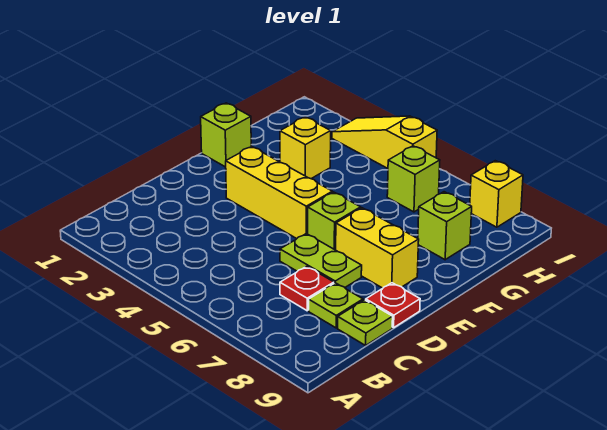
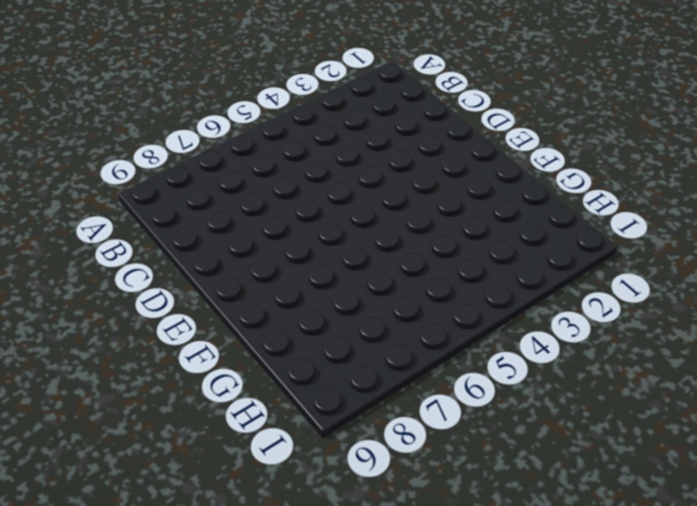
none -> red plate C7 level 1
none -> lime plate C8 level 1
none -> lime plate C9 level 1

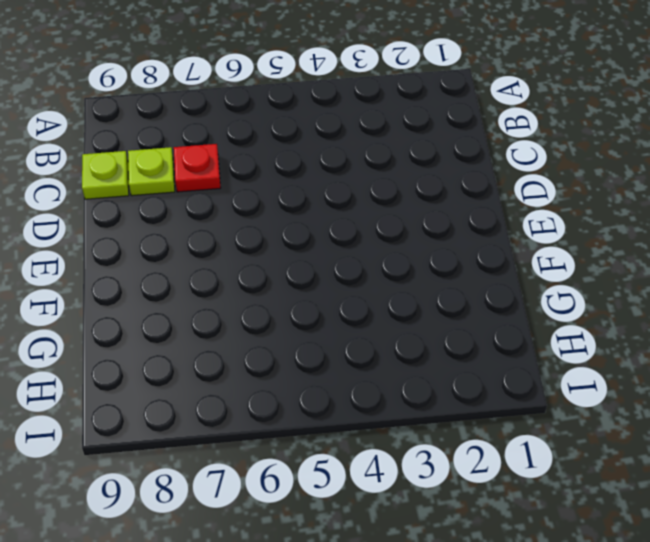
none -> lime plate D6:D7 level 1
none -> red plate D9 level 1
none -> yellow brick E3:E5 level 1

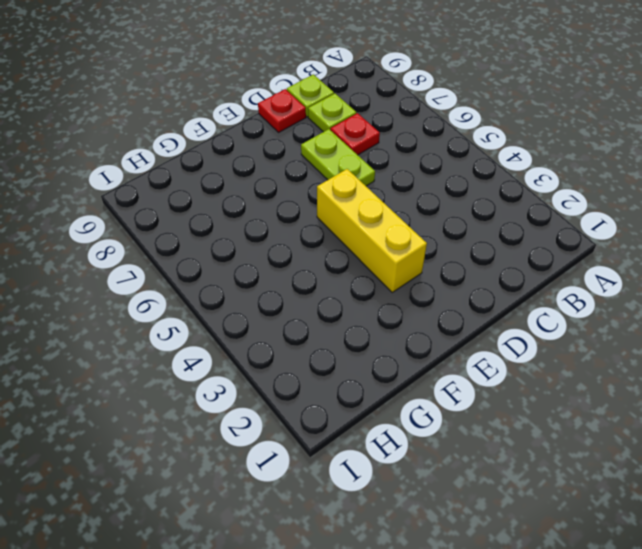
none -> lime brick E6 level 1
none -> yellow brick E7:E8 level 1
none -> lime brick F1 level 1

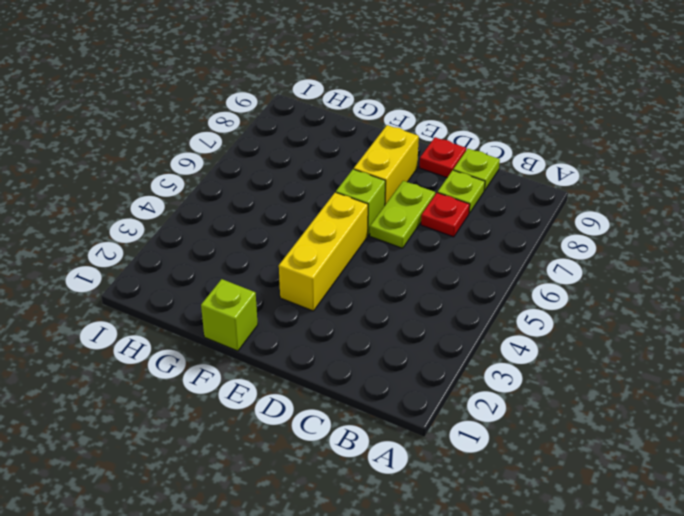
none -> yellow brick G3 level 1
none -> lime brick G8 level 1
none -> lime brick H6 level 1

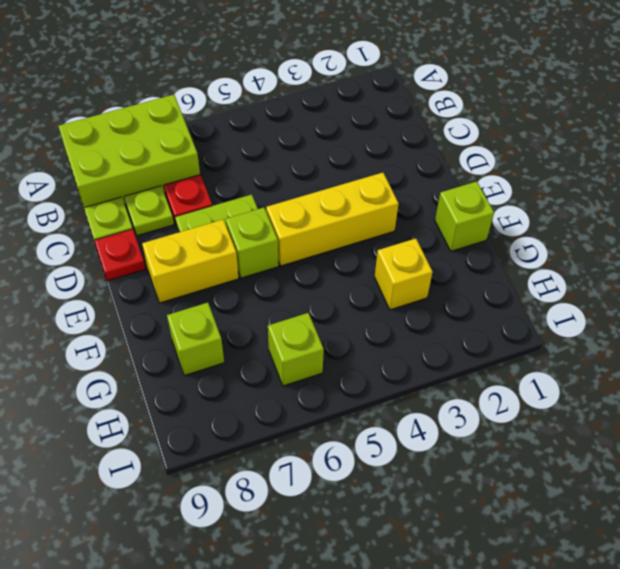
lime brick A7:B9 level 1 -> none
none -> yellow slope I3:I5 level 1 top 5
none -> yellow brick I8 level 1

